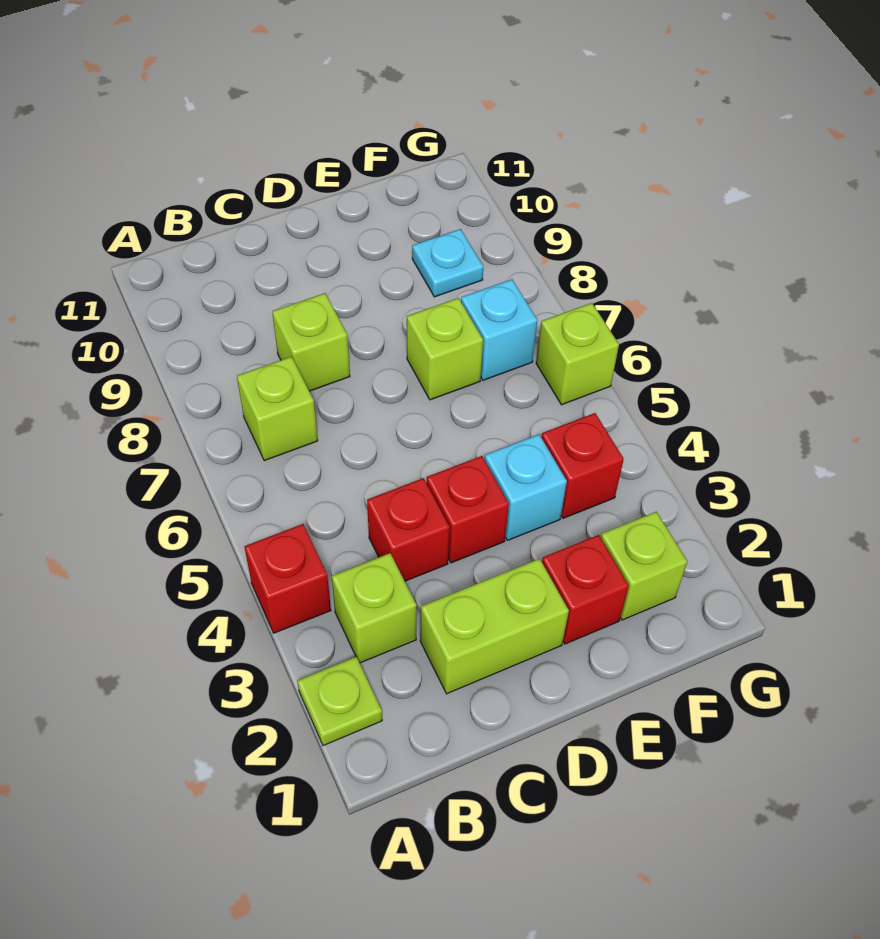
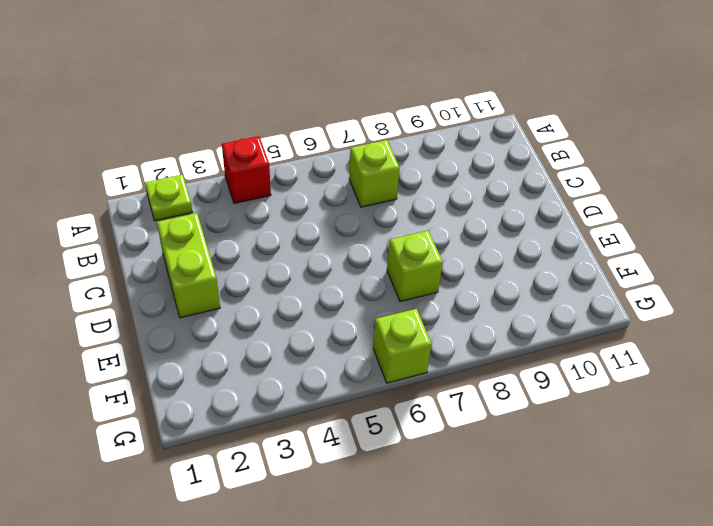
none -> lime brick B3 level 1
none -> red brick C4 level 1
none -> lime brick C8 level 1

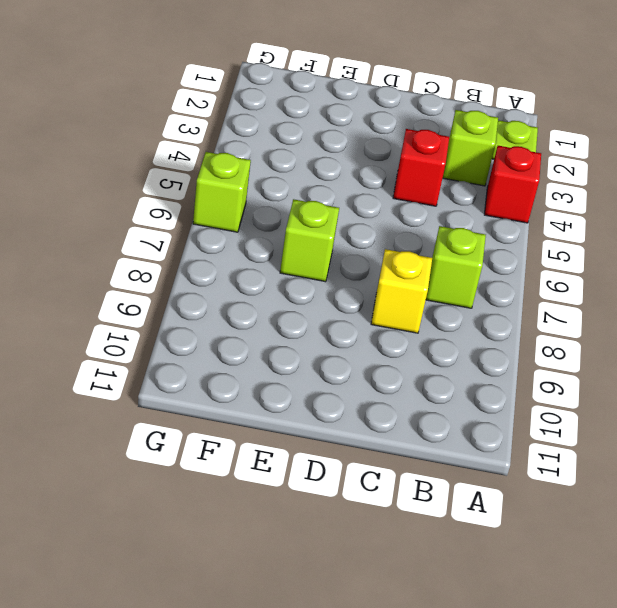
yellow brick C8 level 1 -> lime brick C8 level 1
none -> lime brick C2:D2 level 1
none -> red brick D4 level 1
none -> red brick E2 level 1

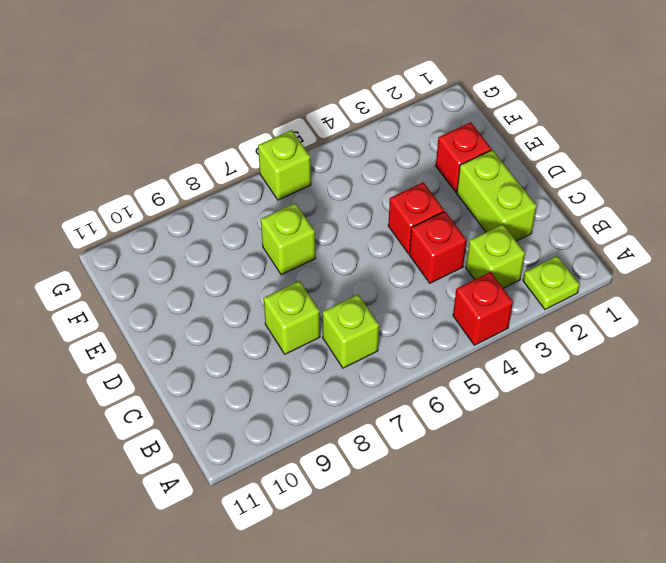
none -> cyan brick E4 level 1
none -> lime brick F2 level 1
none -> red brick F4 level 1

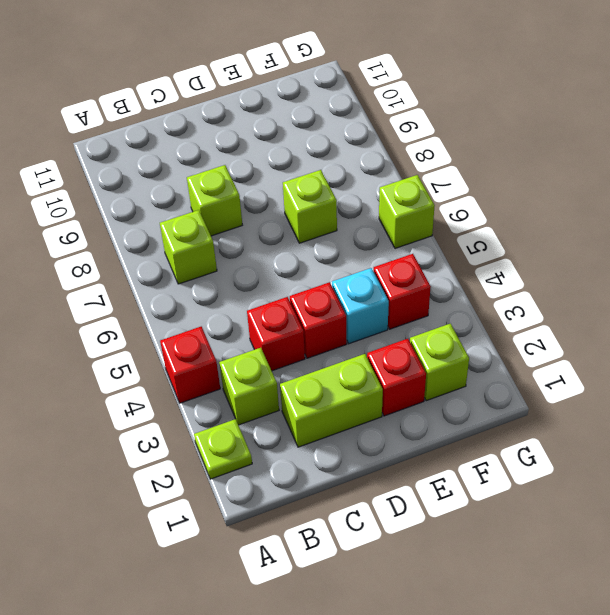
none -> cyan brick F7 level 1
none -> cyan plate F9 level 1

